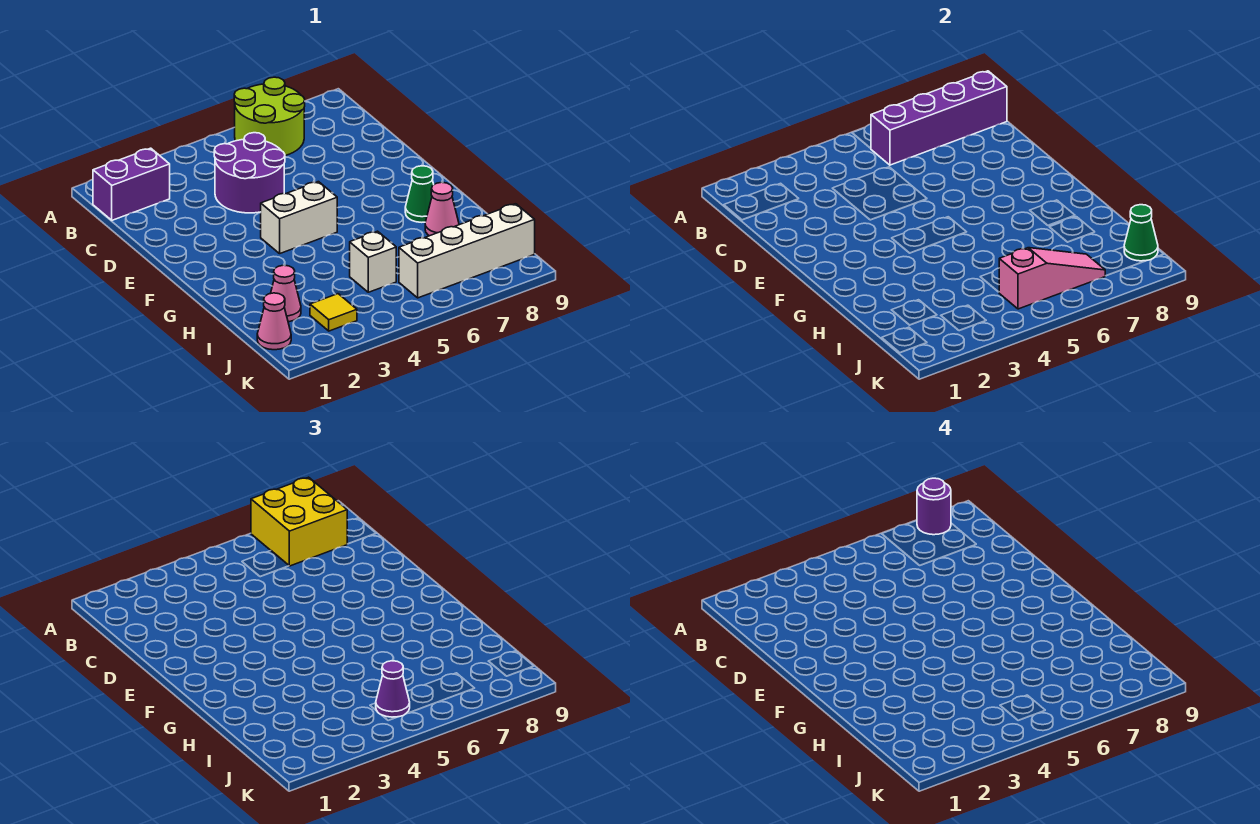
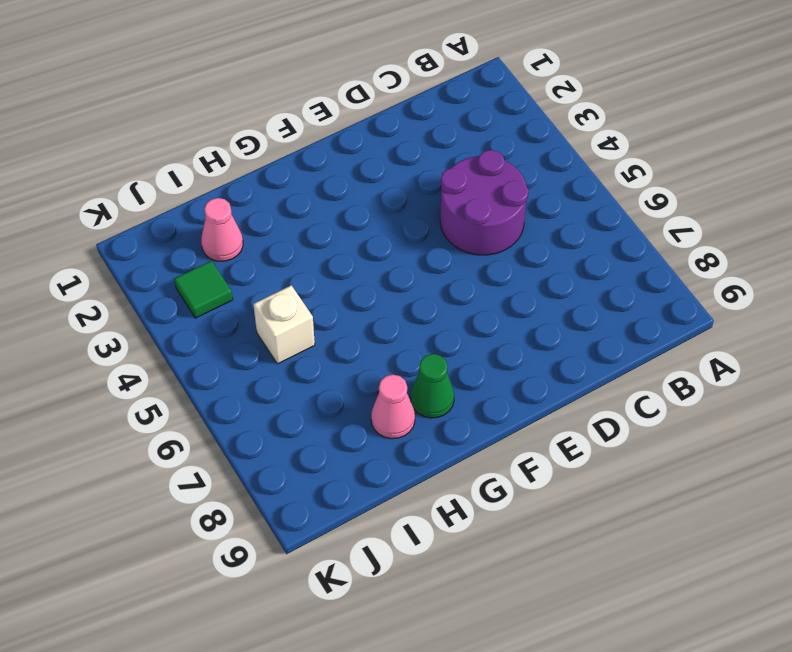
green tile J3 level 1 -> yellow tile J3 level 1
none -> lime round brick A6:B7 level 1
none -> purple brick B1:B2 level 1
none -> white brick F4:F5 level 1

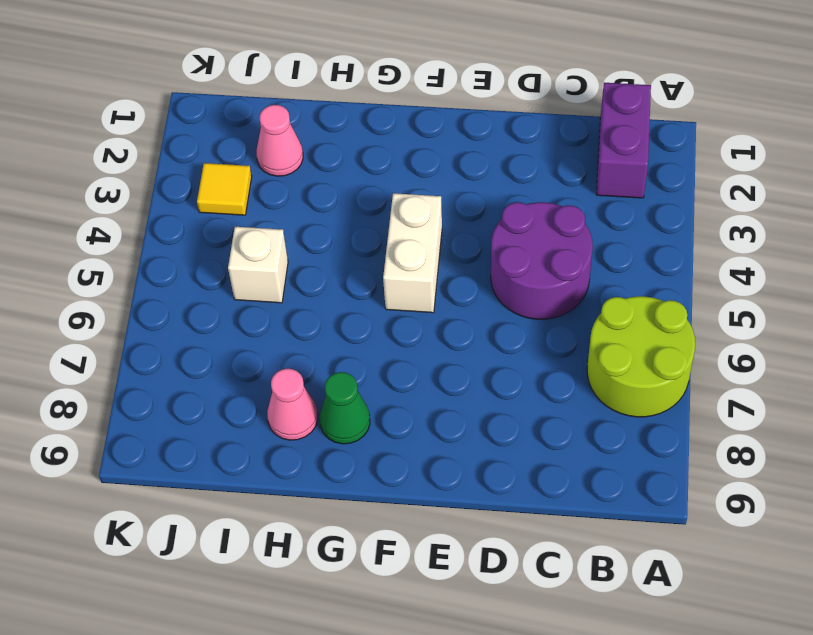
none -> pink cone J1 level 1
none -> white brick J6:J9 level 1
none -> purple brick B6:B9 level 2

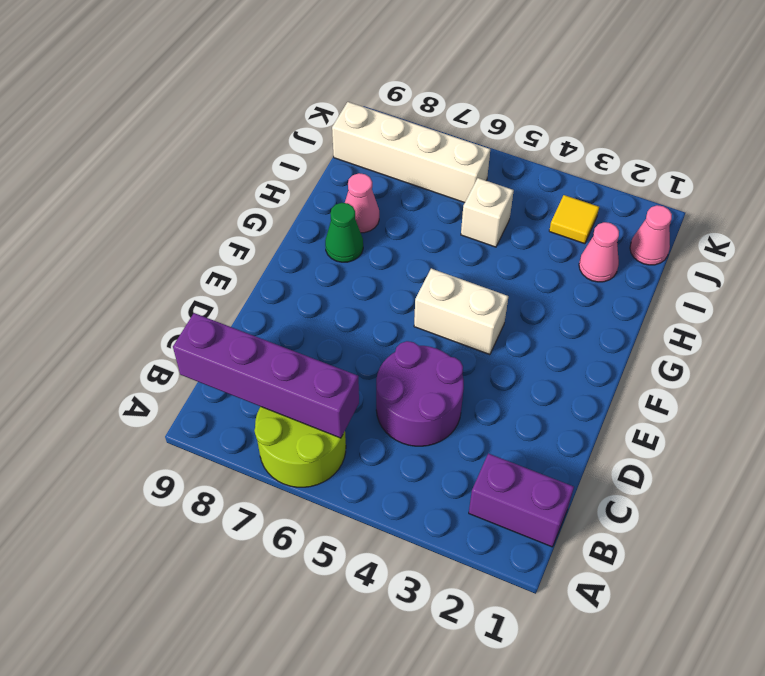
none -> pink slope J5:J7 level 2 top 5
none -> green cone J9 level 2
none -> yellow brick A7:B8 level 3

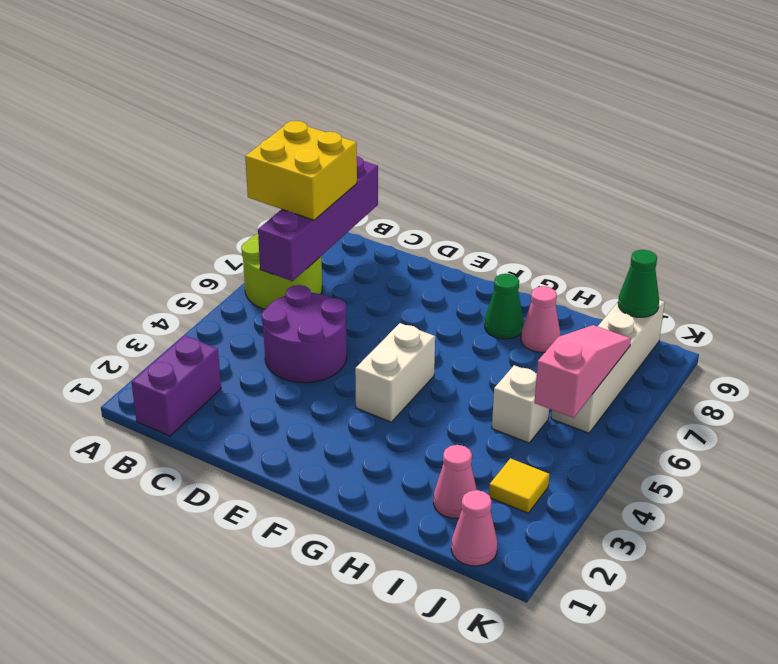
none -> purple cone J5 level 3
none -> purple round brick A8 level 4

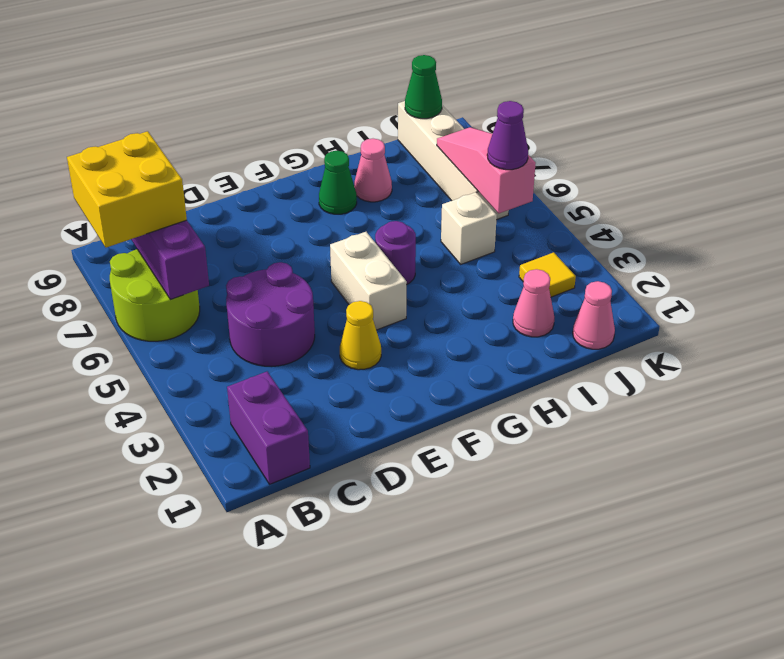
yellow cone E3 level 1 -> none
purple round brick G5 level 1 -> purple round brick A8 level 4

